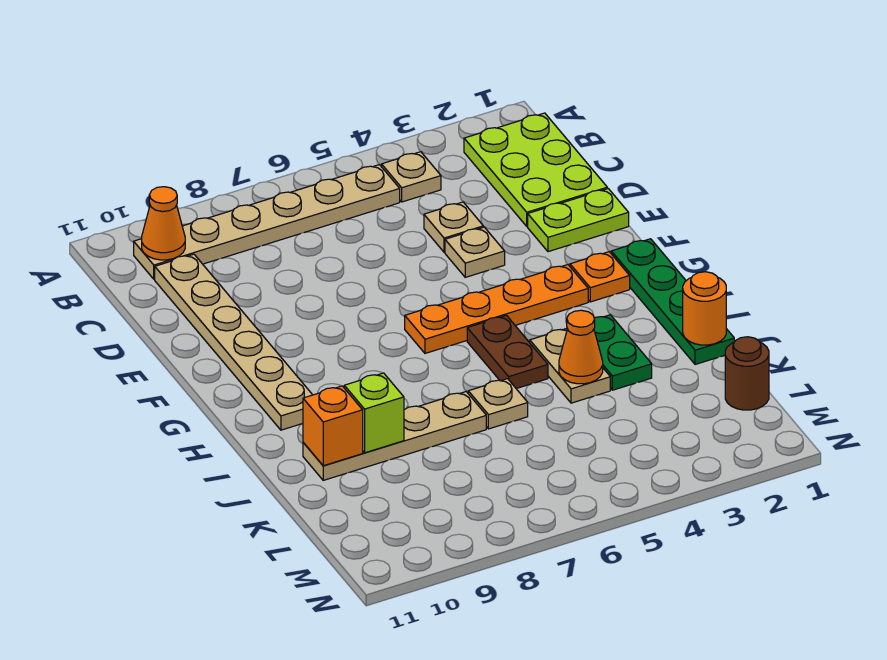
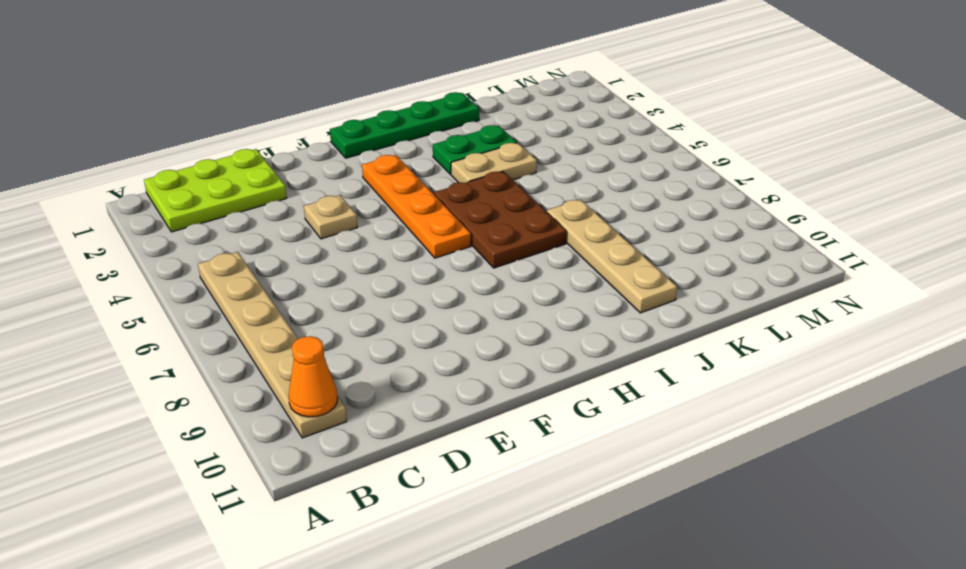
brown plate H5:I7 level 1 -> brown plate H5:I5 level 1
none -> tan plate B4 level 1
none -> tan plate C10:H10 level 1
none -> tan plate D4 level 1

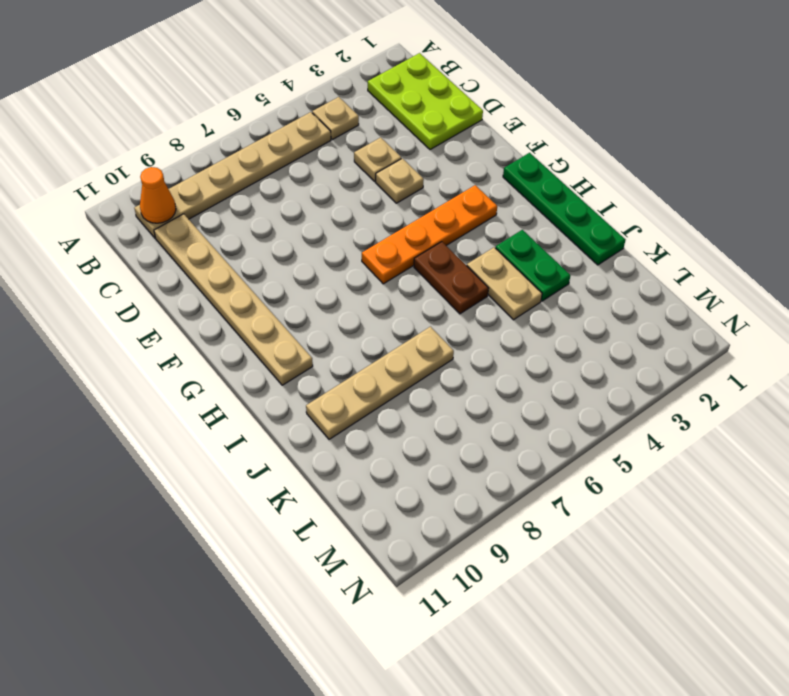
none -> lime plate E1:E2 level 1
none -> orange plate G2 level 1
none -> tan plate J6 level 1

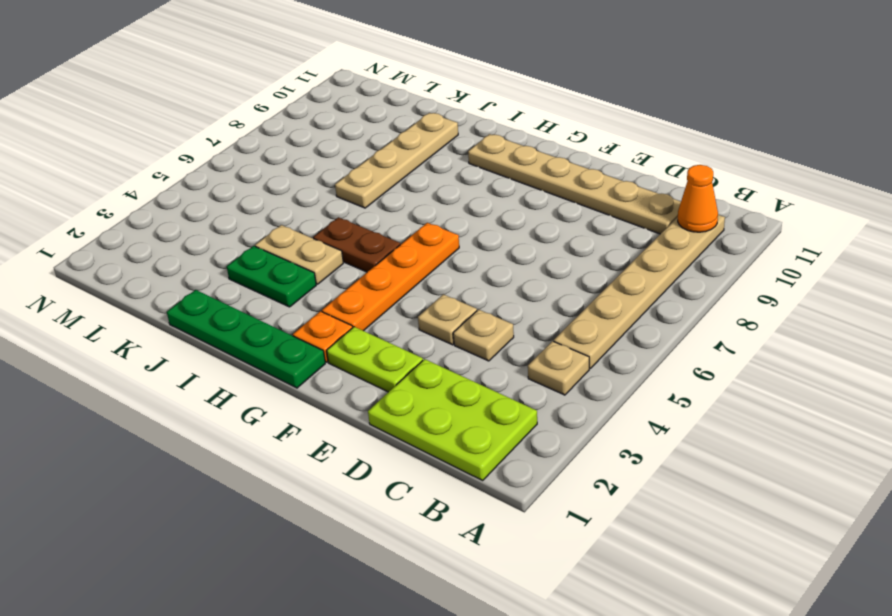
lime plate E2:F2 level 1 -> lime plate E1:E2 level 1
none -> tan plate J6 level 1
none -> brown round brick L1 level 1
none -> orange round brick J1 level 2

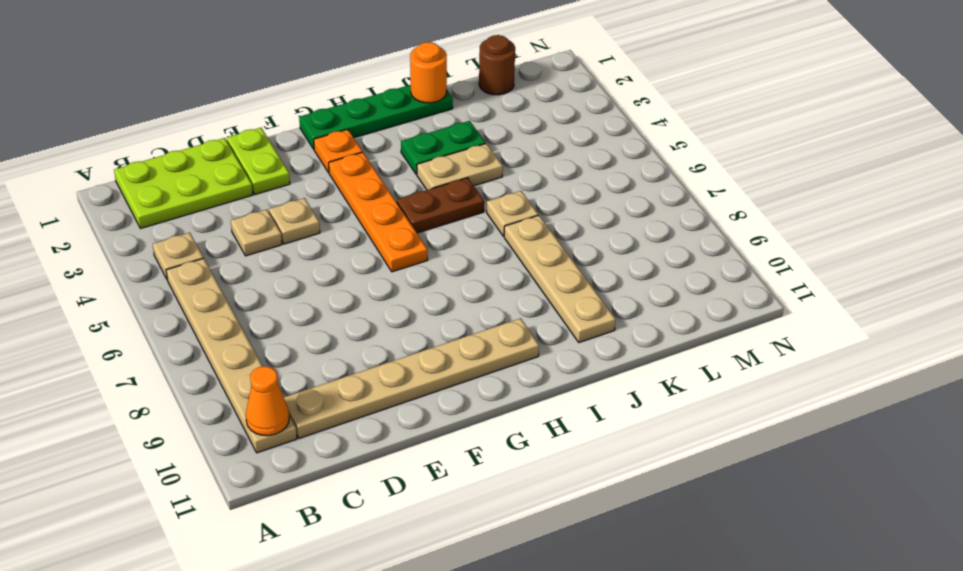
none -> orange cone J4 level 2
none -> lime brick J9 level 2
none -> orange brick J10 level 2

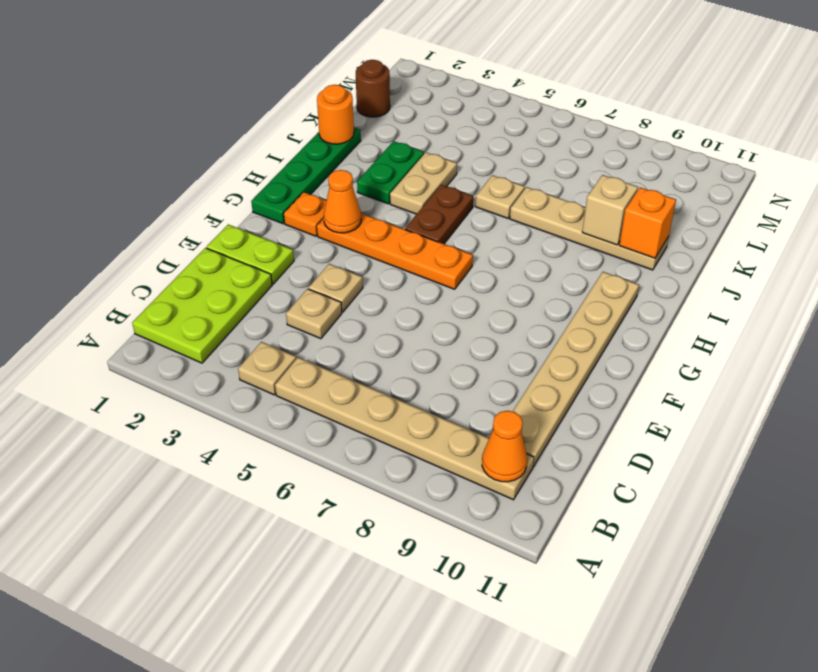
orange cone G3 level 2 -> orange cone J4 level 2
tan brick J9 level 2 -> lime brick J9 level 2

